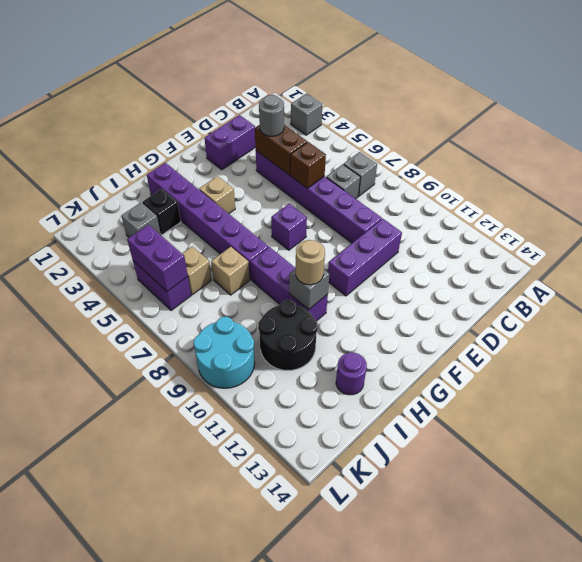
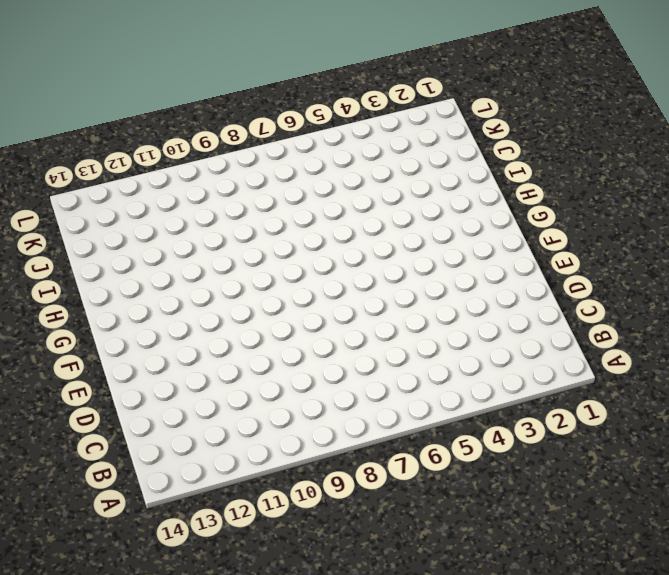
none -> grey brick A3 level 1
none -> grey brick B7 level 1
none -> grey brick C7 level 1

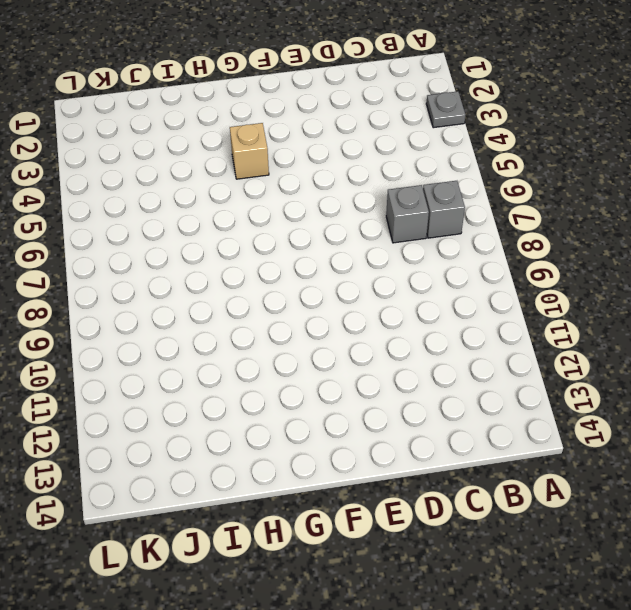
grey plate A3 level 1 -> grey brick A3 level 1
none -> purple brick D2:E2 level 1
none -> purple brick D4:D9 level 1
none -> purple brick D10:F10 level 1

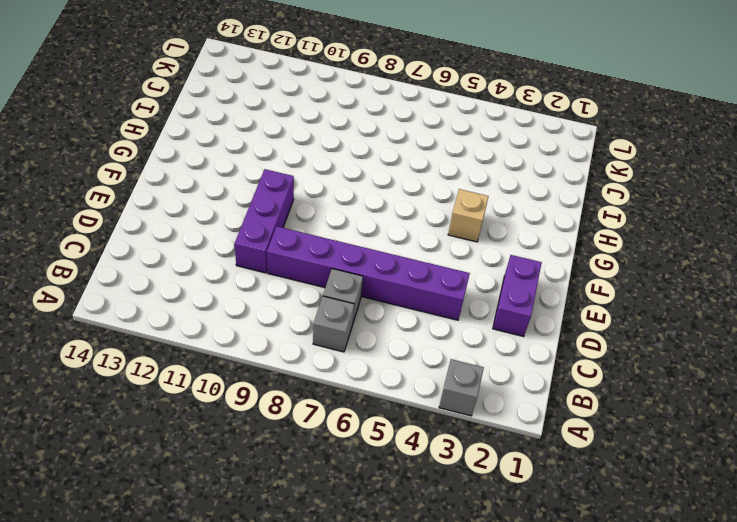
none -> purple brick F7 level 1
none -> purple brick H2:H7 level 1
none -> purple brick H8:H10 level 1

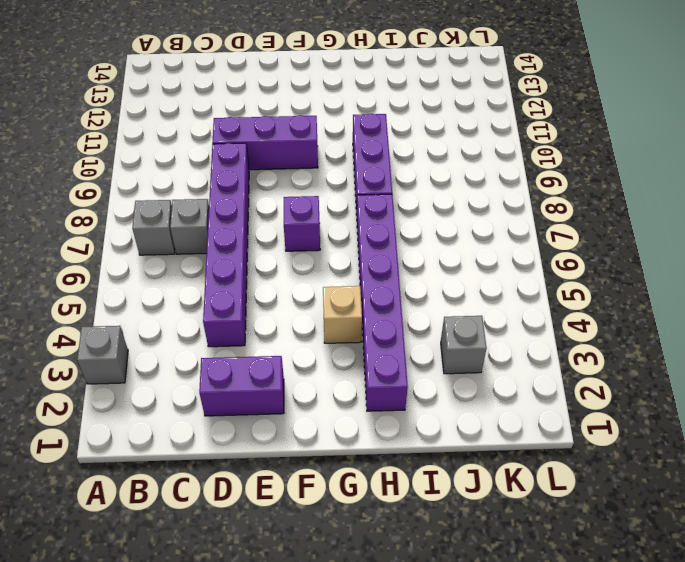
none -> black brick I3 level 1
none -> tan brick I7 level 1
none -> black round brick I10:J11 level 1

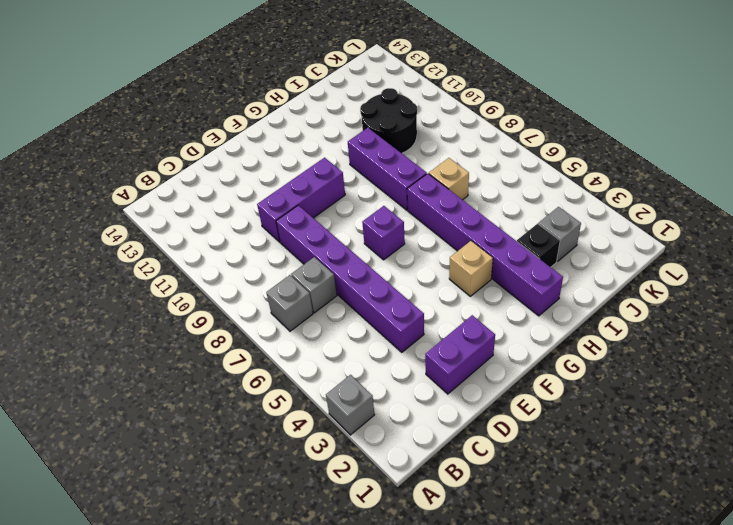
none -> purple round brick I13 level 1
none -> tan brick J6 level 1
none -> purple brick K5:K6 level 1

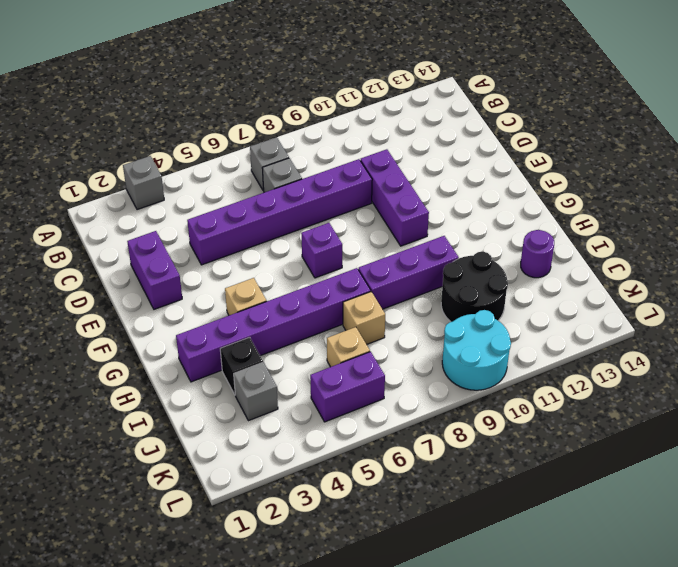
none -> brown brick D4:D5 level 2
none -> brown brick D6 level 2
none -> grey brick H10 level 2

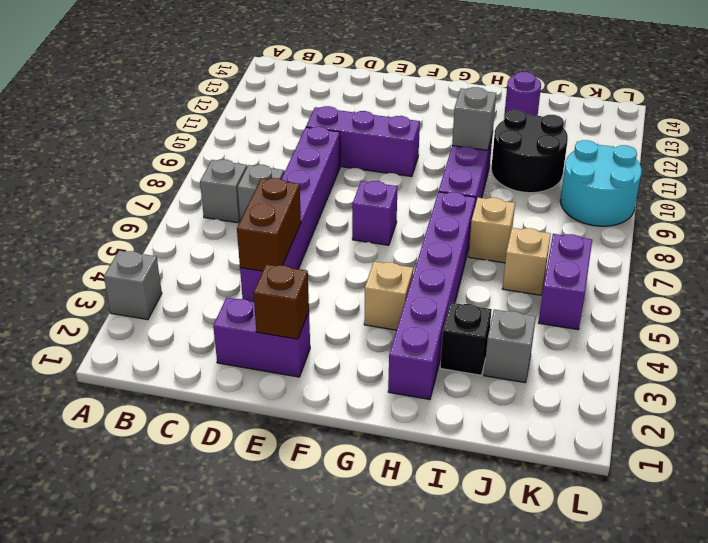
brown brick E2 level 2 -> brown brick D6 level 2
none -> purple brick K5:K6 level 2
none -> grey round brick D4 level 3
none -> tan round brick H10 level 3

